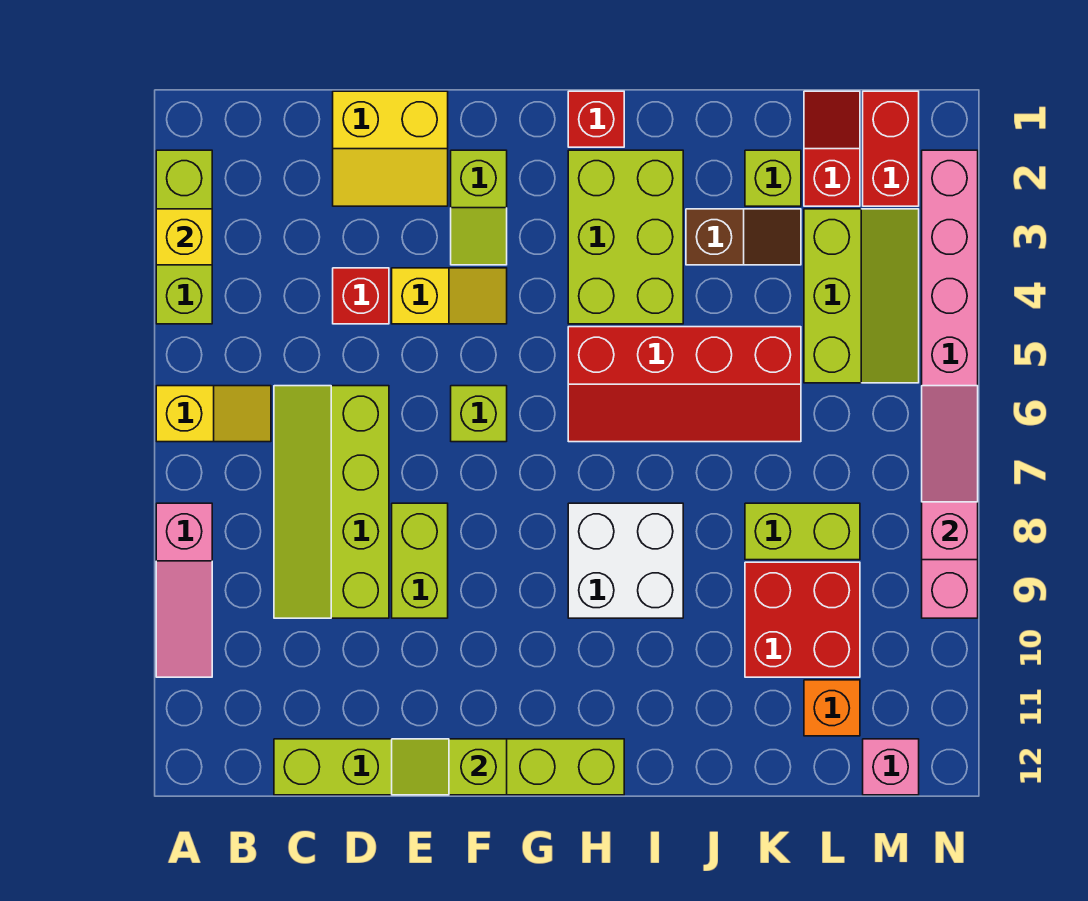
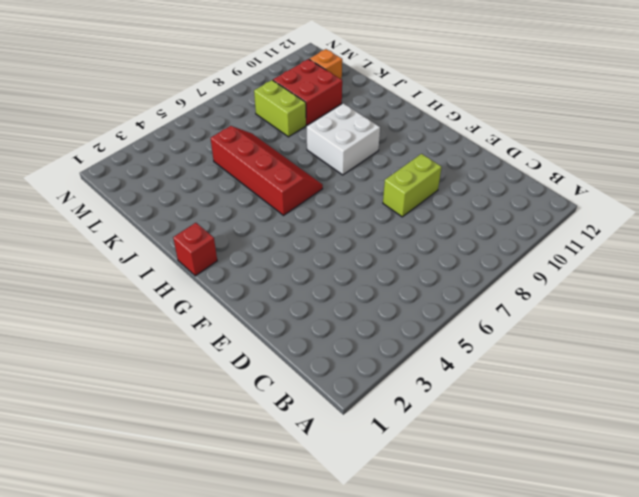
none -> lime brick A2:A4 level 1
none -> yellow slope A6:B6 level 1 top A
none -> pink slope A8:A10 level 1 top 8

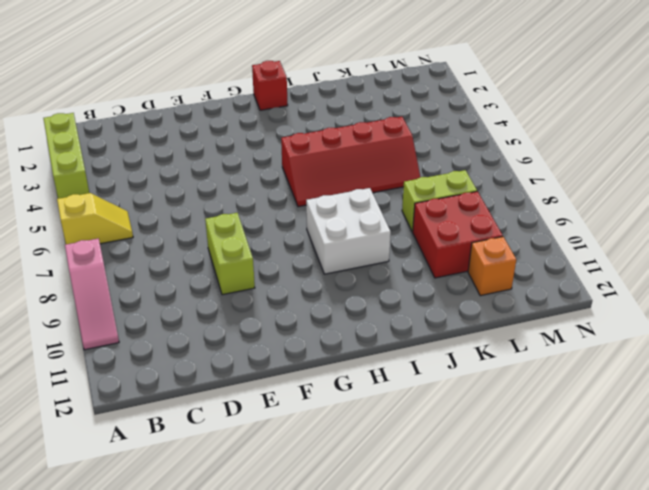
none -> lime slope C6:D9 level 1 top D
none -> lime brick C12:H12 level 1
none -> yellow slope D1:E2 level 1 top 1

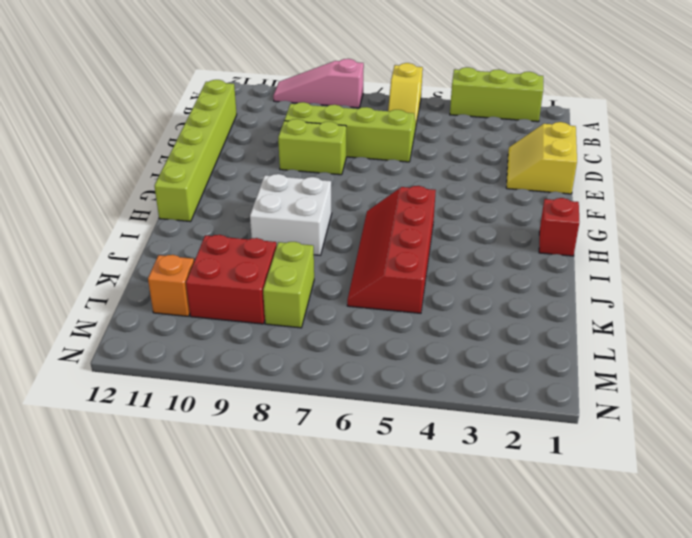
none -> red brick D4 level 1
none -> yellow slope E4:F4 level 1 top E
none -> lime slope F2:F3 level 1 top 2

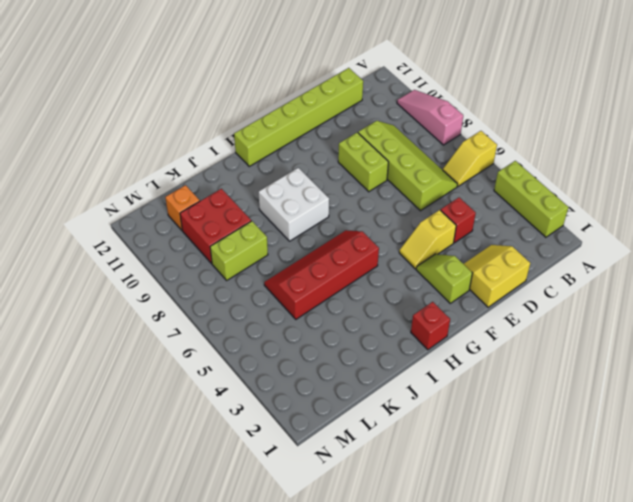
none -> lime brick F6 level 1
none -> lime brick H2:I4 level 1
none -> brown slope J3:K3 level 1 top J

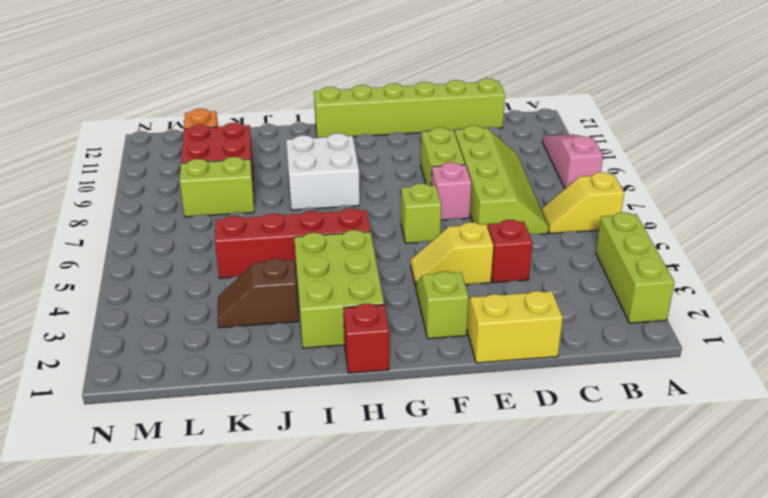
pink brick E7 level 1 -> pink brick M12 level 1
none -> lime brick K2 level 1
none -> red slope L1:L2 level 1 top 2
none -> lime slope L3:M5 level 1 top L

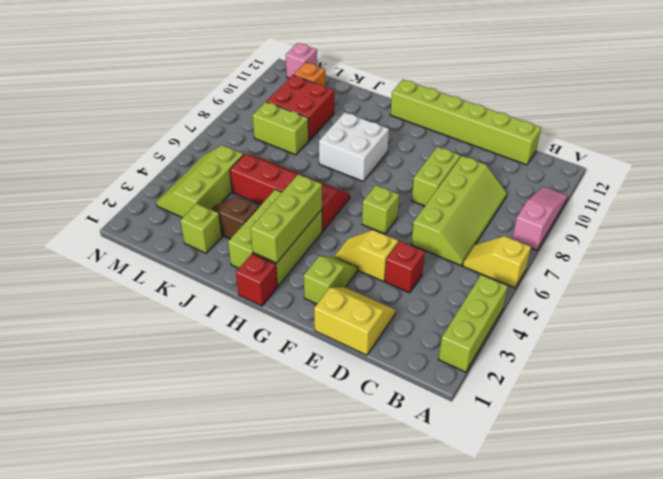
lime brick H2:H4 level 2 -> none
none -> red slope L1:L2 level 1 top 2
none -> red brick M1:M2 level 1
none -> pink brick N2:N9 level 1

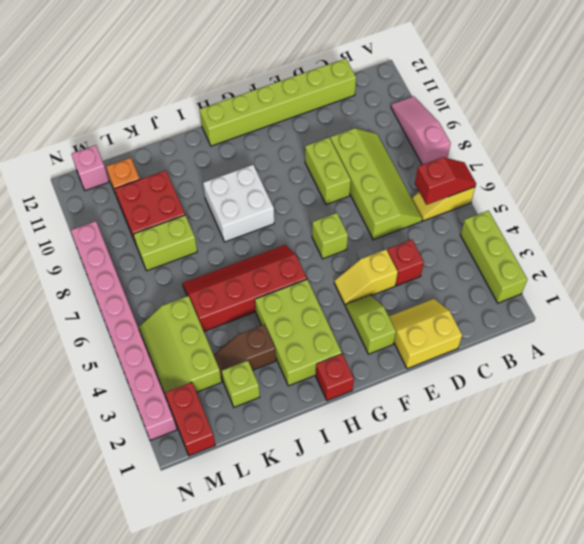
red slope A6:B6 level 2 top B -> red slope L1:L2 level 1 top 2
none -> yellow brick A3 level 2
none -> lime slope E12:F12 level 2 top F
none -> pink slope N6:N8 level 2 top 8

